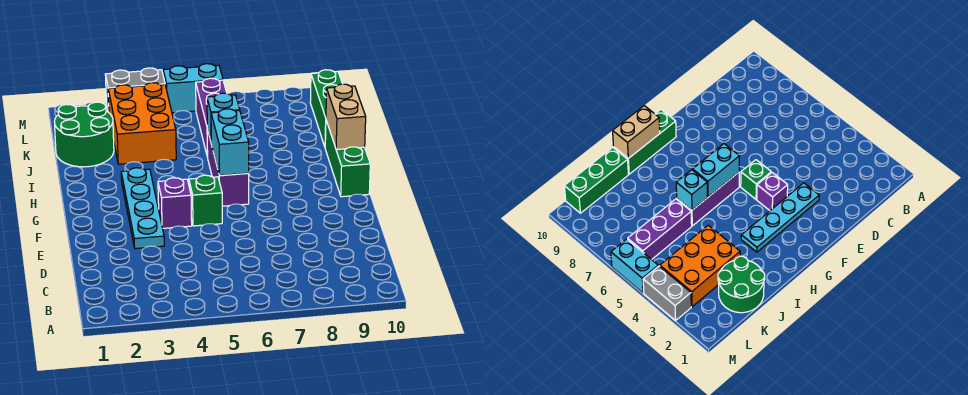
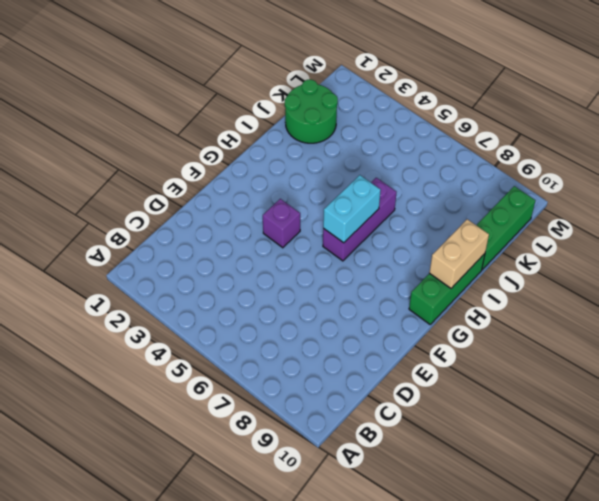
none -> cyan plate E3:H3 level 1
none -> green brick F5 level 1
none -> orange brick J3:L4 level 1

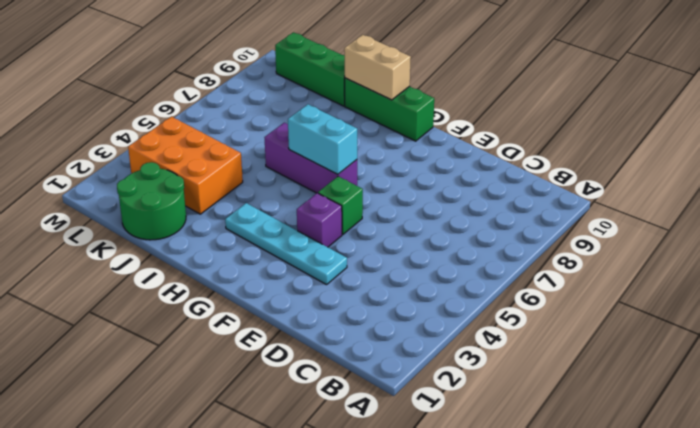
none -> purple brick J6:L6 level 1
none -> grey brick M3:M4 level 1
none -> cyan brick M5:M6 level 1

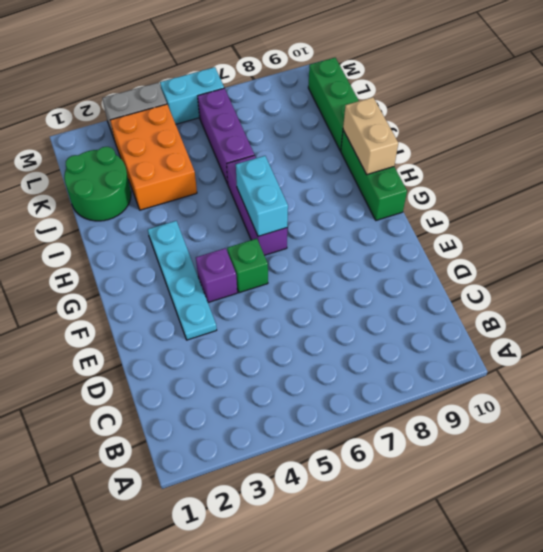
none -> cyan brick I6 level 2

